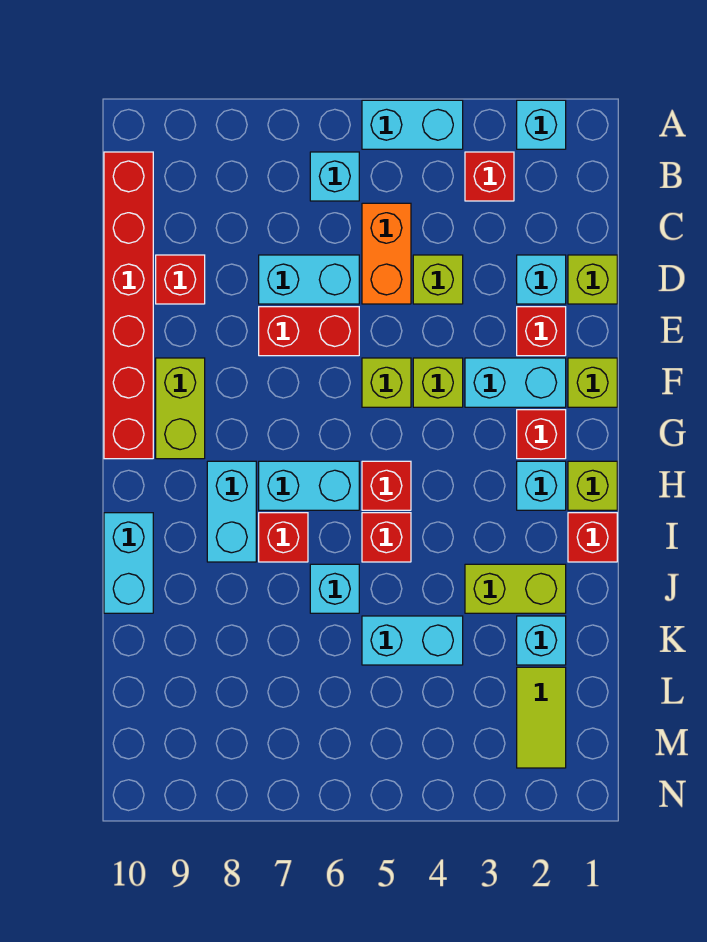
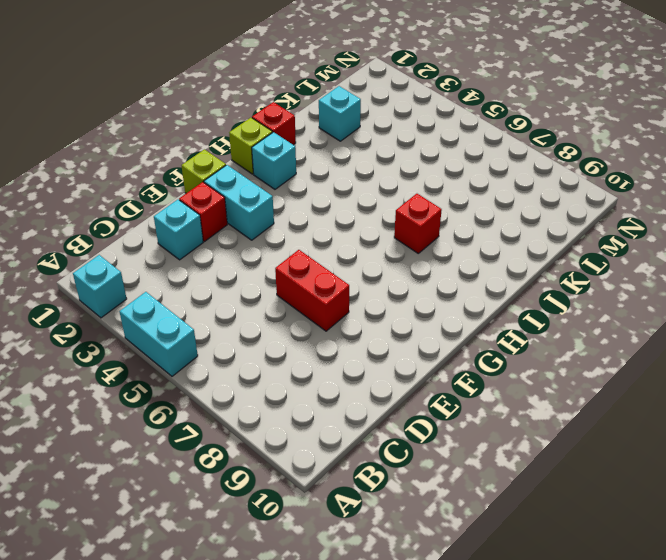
none -> red brick B3 level 1
none -> cyan brick B6 level 1
none -> red brick B10:G10 level 1
none -> orange brick C5:D5 level 1

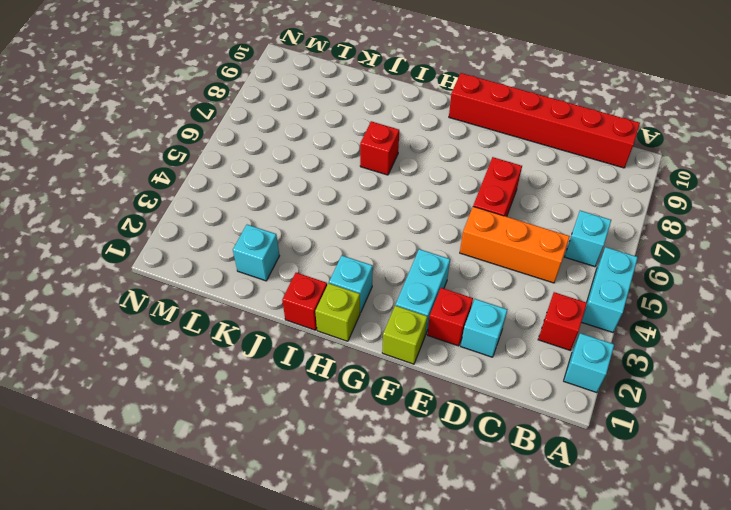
orange brick C5:E5 level 1 -> orange brick C5:D5 level 1
none -> lime brick D1 level 1
none -> lime brick D4 level 1
none -> cyan brick D6:D7 level 1
none -> red brick D9 level 1

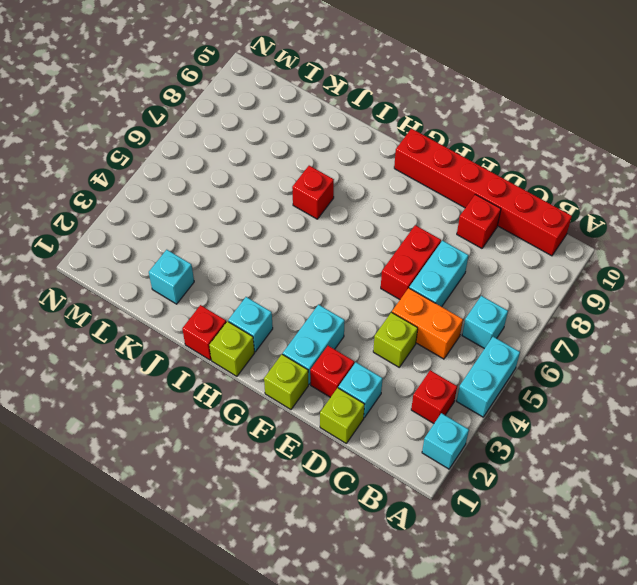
none -> lime brick F4 level 1
none -> lime brick F5 level 1
none -> lime brick F9:G9 level 1
none -> red brick G2 level 1

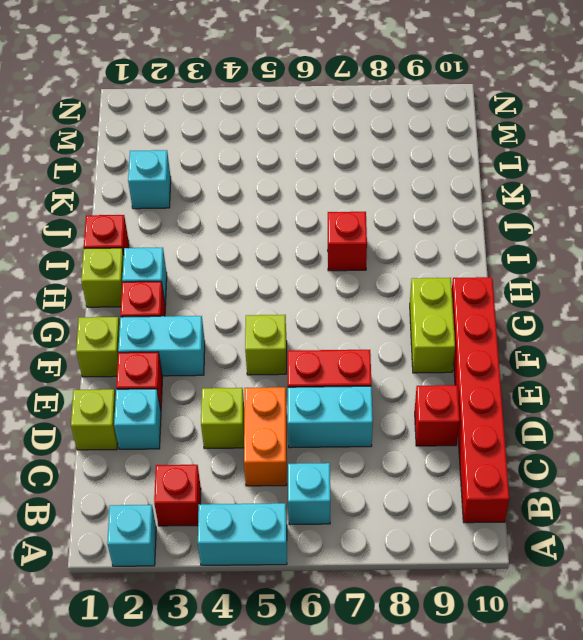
none -> lime brick F4 level 1
none -> red brick H5 level 1
none -> cyan brick H6:H7 level 1
none -> cyan brick H8:I8 level 1

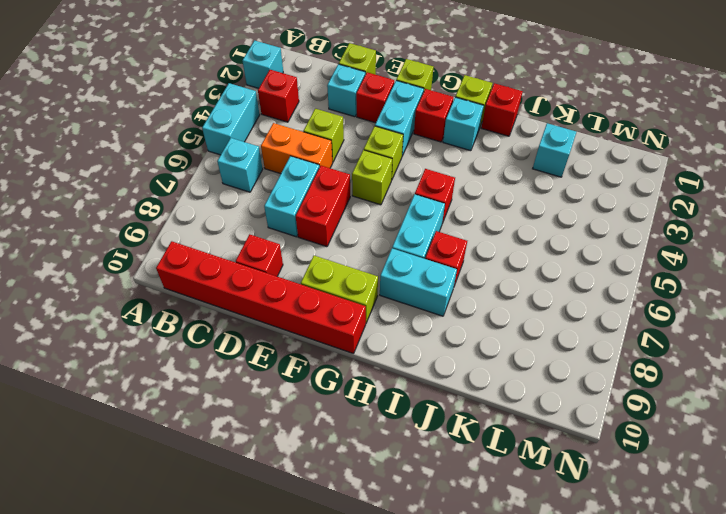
none -> red brick I5 level 1
none -> cyan brick I10:J10 level 1
none -> lime brick J2:J3 level 1
none -> cyan brick J6 level 1

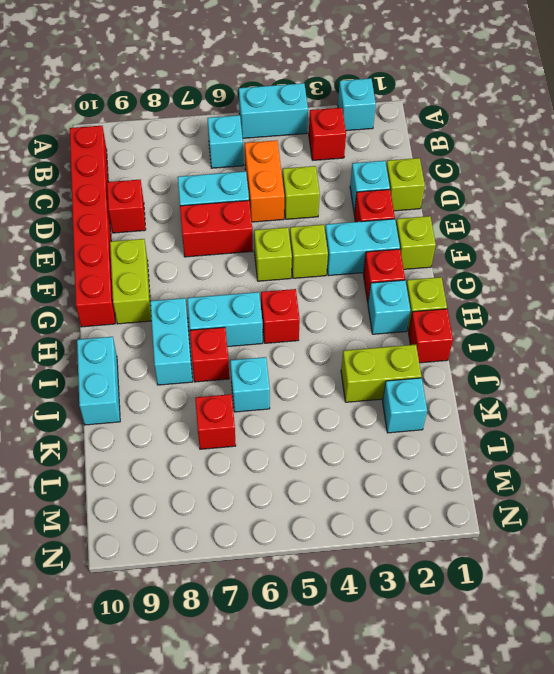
red brick K7 level 1 -> red brick I5 level 1
none -> cyan brick K4:K5 level 1
none -> lime tile L2:M2 level 1

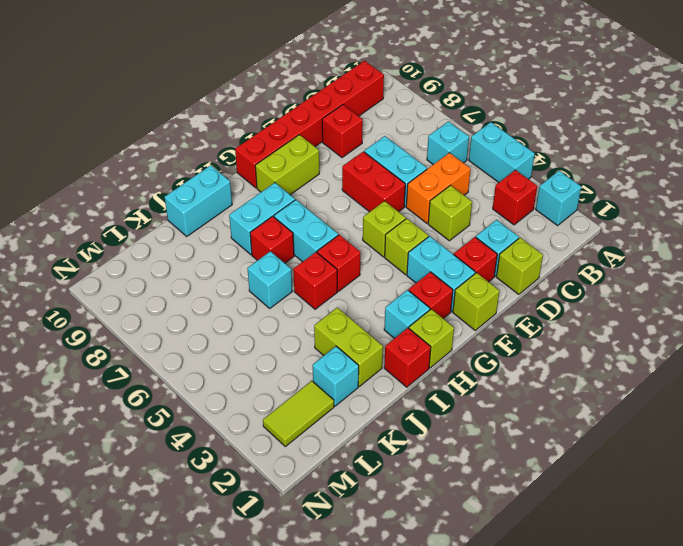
none -> cyan brick K4:K5 level 1

